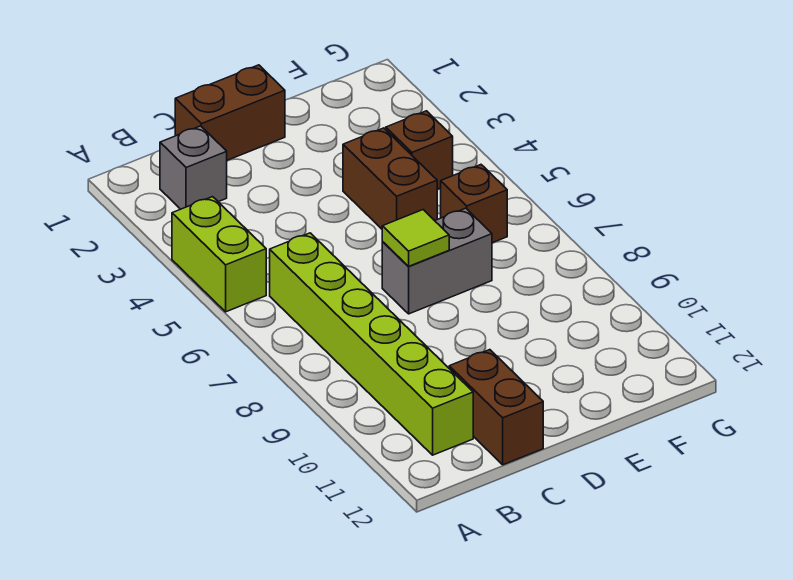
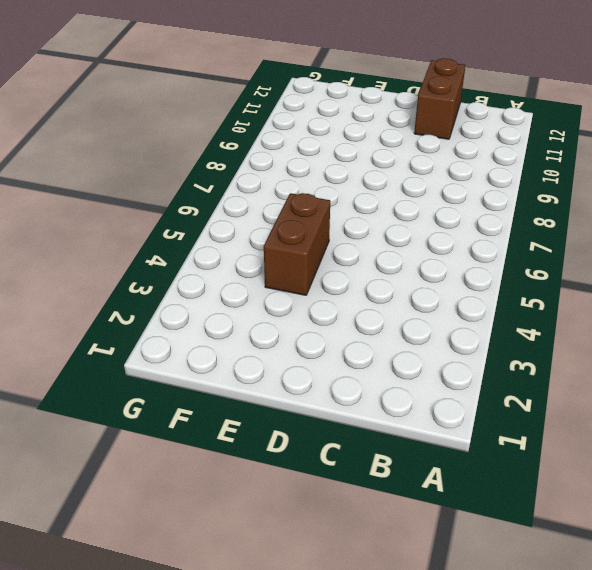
none -> lime brick A4:A5 level 1
none -> grey brick B2 level 1

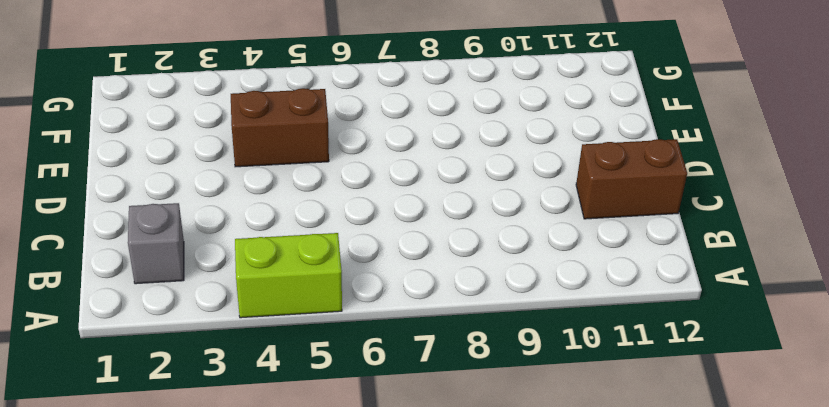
none -> lime brick B6:B11 level 1
none -> brown brick C1:D1 level 1

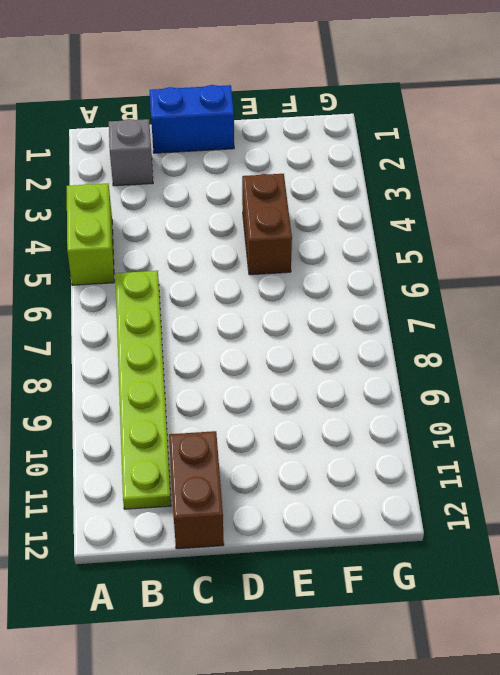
lime plate B6:B11 level 1 -> lime brick B6:B11 level 1
blue brick C1:D1 level 1 -> brown brick C1:D1 level 1
none -> grey brick D7:E7 level 1
none -> brown brick F4 level 1

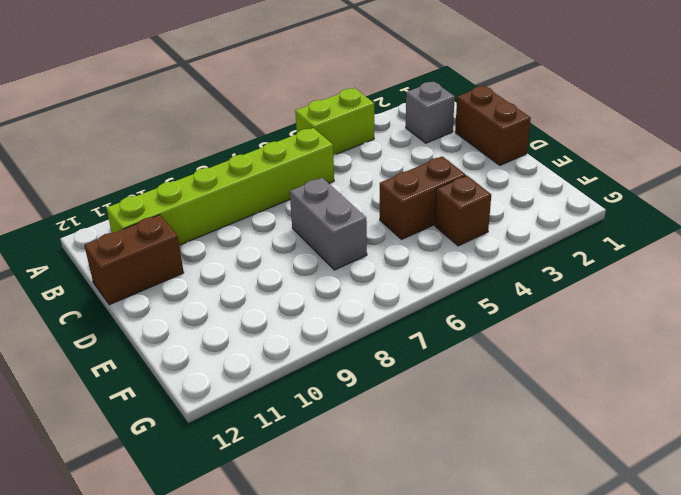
none -> brown brick F6 level 1
none -> lime tile D7 level 2

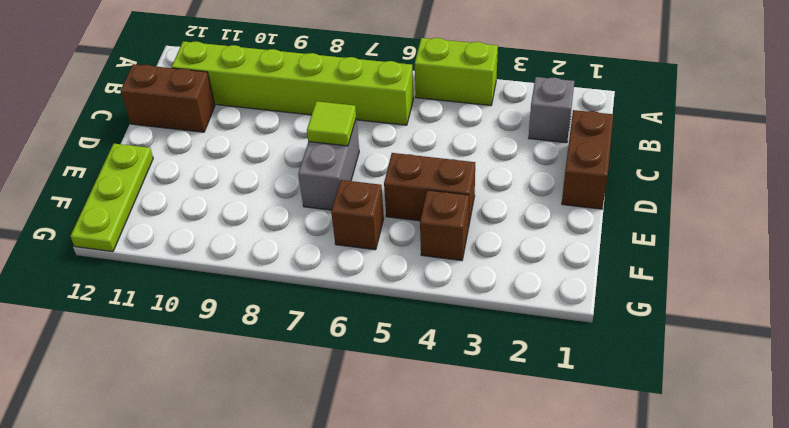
lime plate E12:G12 level 1 -> none

